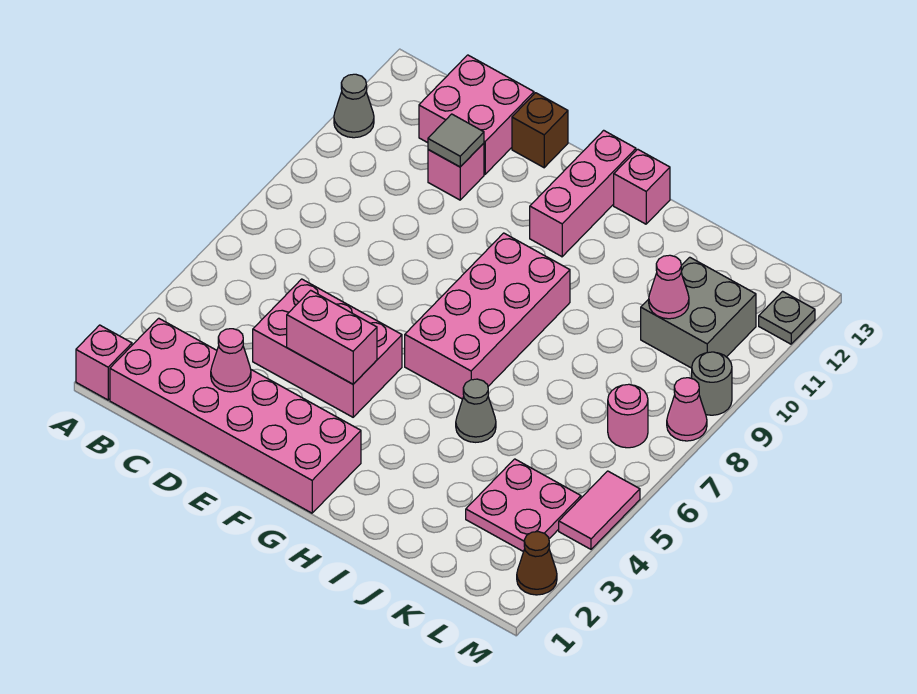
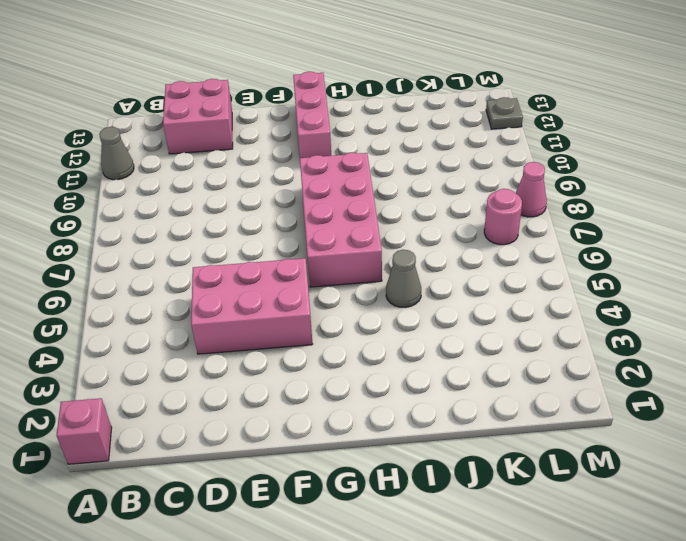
none -> pink brick B1:G2 level 1
none -> pink brick D11 level 1
none -> brown brick E13 level 1

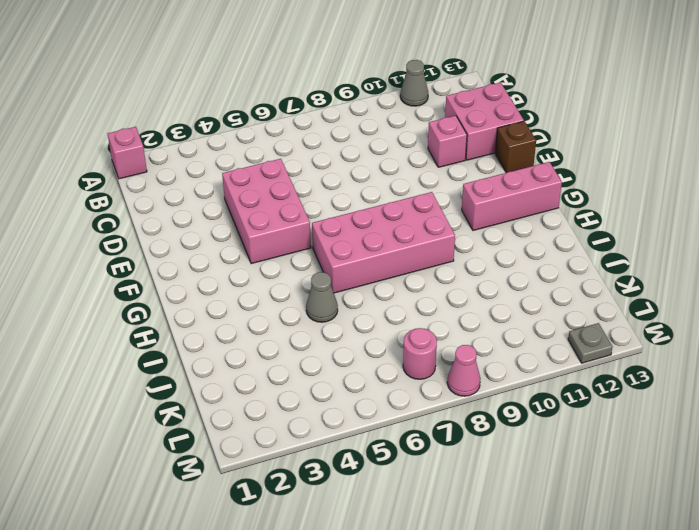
none -> pink brick B1:G2 level 1
none -> pink brick H13 level 1
none -> pink plate K3:L4 level 1

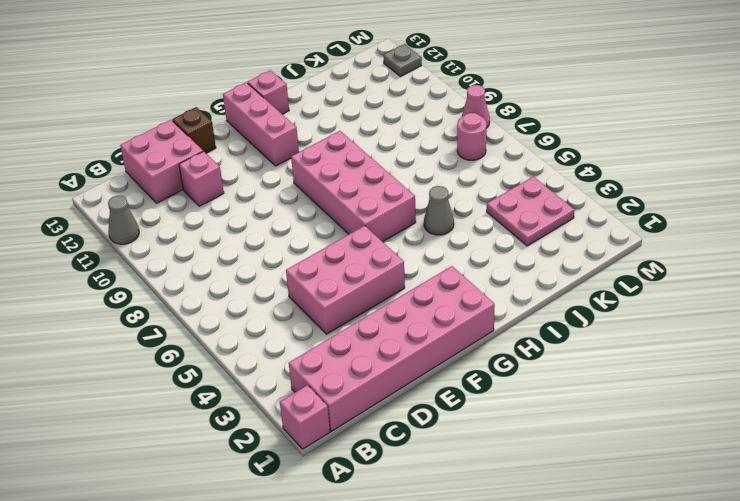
none -> grey brick K10:L11 level 1
none -> brown cone M2 level 1
none -> pink tile M4:M5 level 1

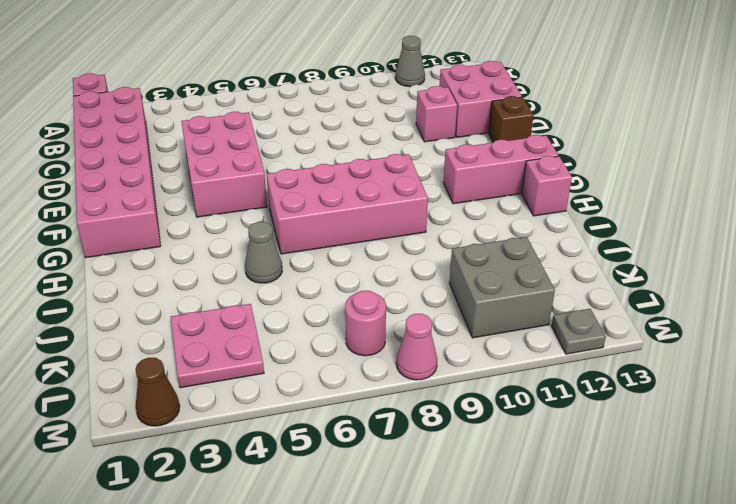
none -> pink tile M4:M5 level 1
none -> grey round brick M9 level 1
none -> pink cone D2 level 2

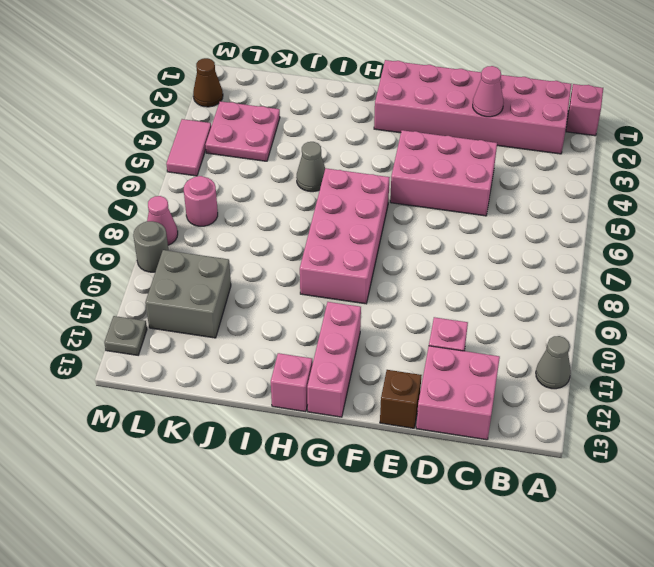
none -> grey tile D11 level 2
none -> pink brick E4:F4 level 2
none -> pink cone K10 level 2

